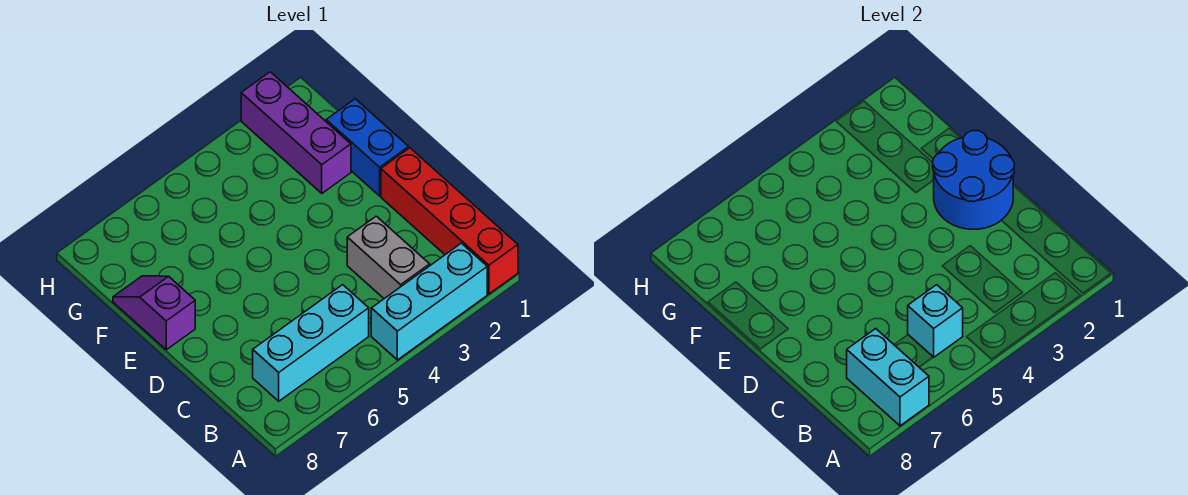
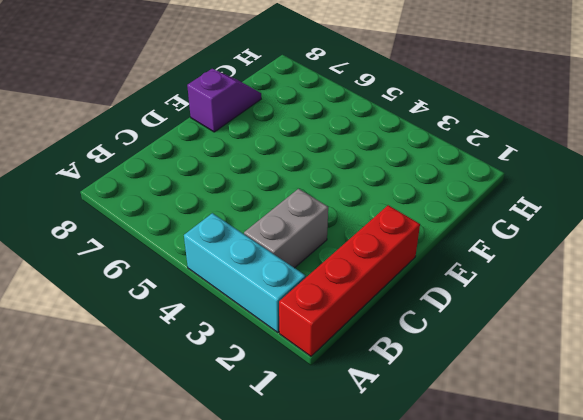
none -> cyan brick B5:B7 level 1
none -> blue brick E1:F1 level 1

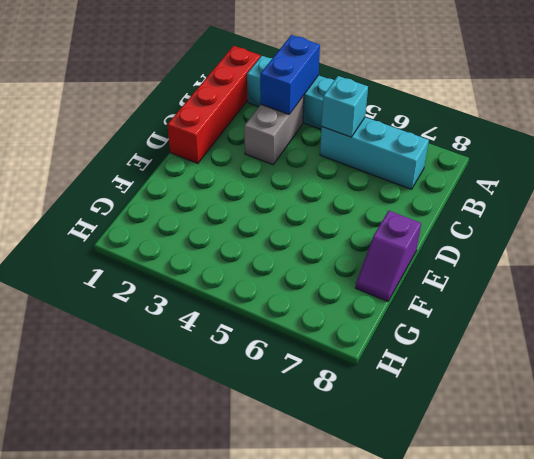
blue brick A3:B3 level 2 -> blue brick E1:F1 level 1
none -> purple brick F2:H2 level 1
none -> cyan brick A7:B7 level 2

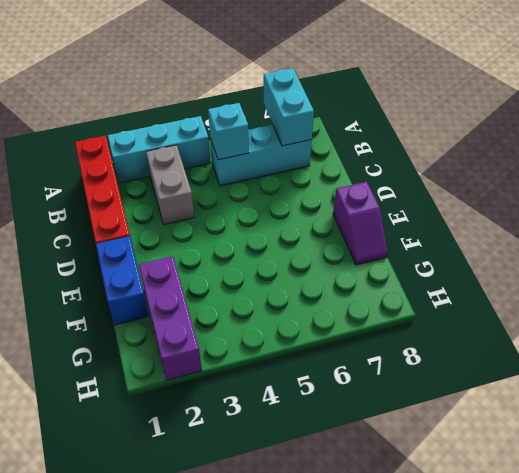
none -> blue round brick D1:E2 level 2

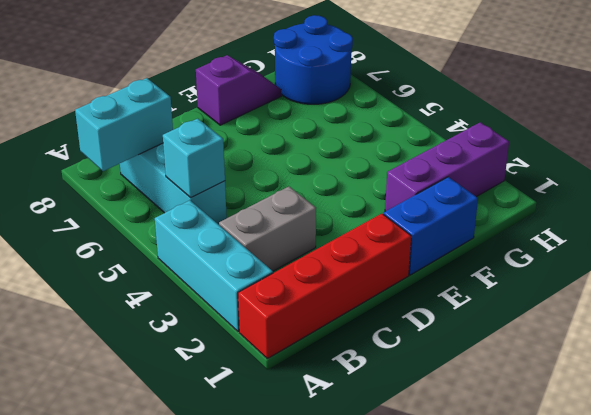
blue round brick G7:H8 level 1 -> blue round brick D1:E2 level 2

